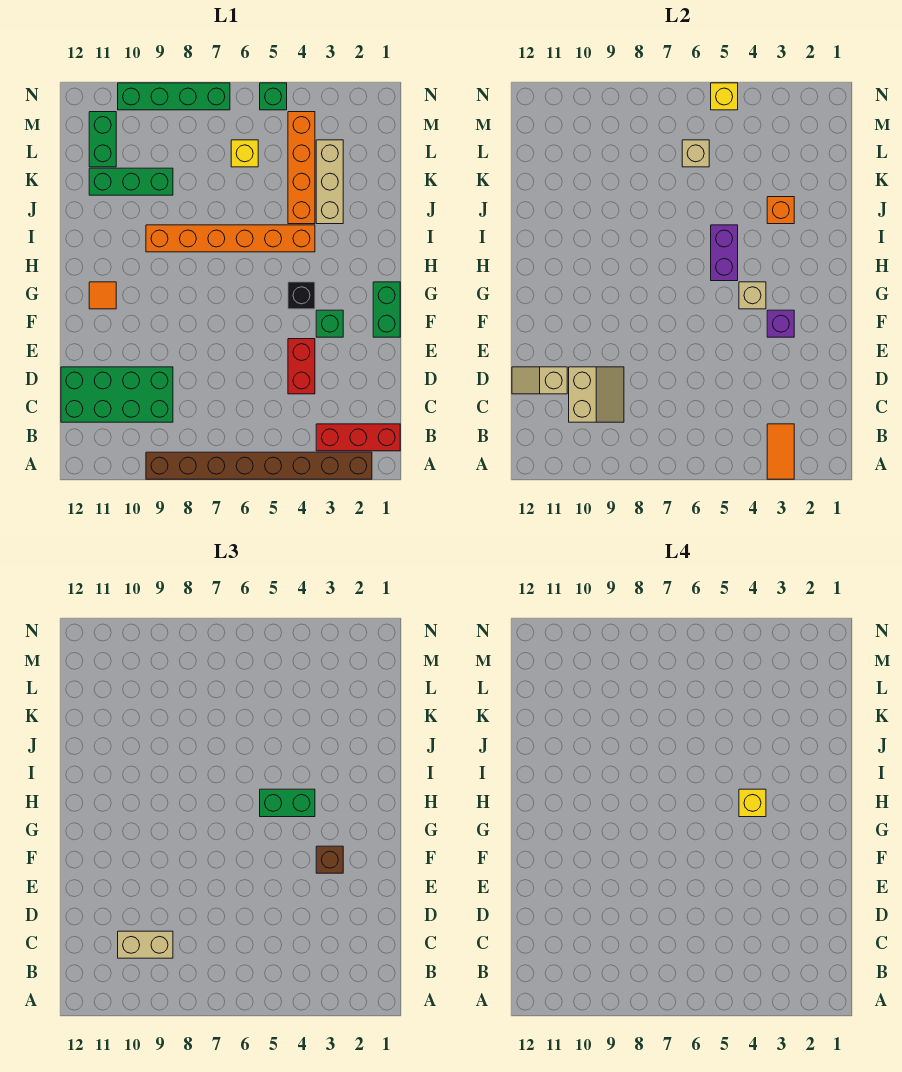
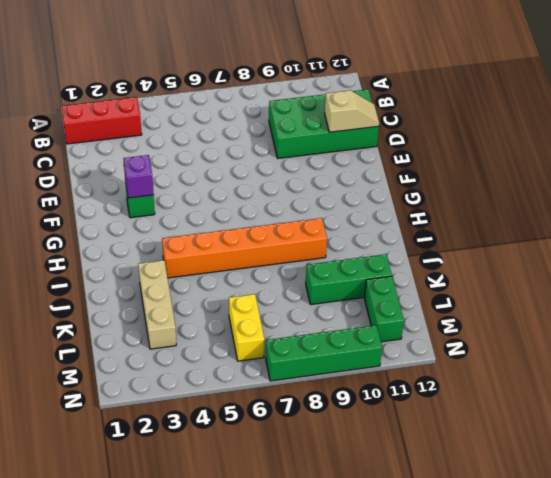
yellow brick L6:M6 level 1 -> yellow brick L6 level 1
none -> brown brick A2:A9 level 1
none -> red brick D4:E4 level 1
none -> green brick F1:G1 level 1

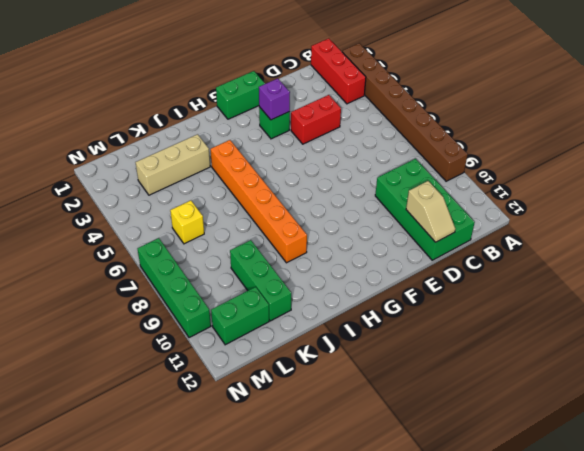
none -> black brick G4 level 1
none -> orange tile G11 level 1
none -> orange brick J4:M4 level 1

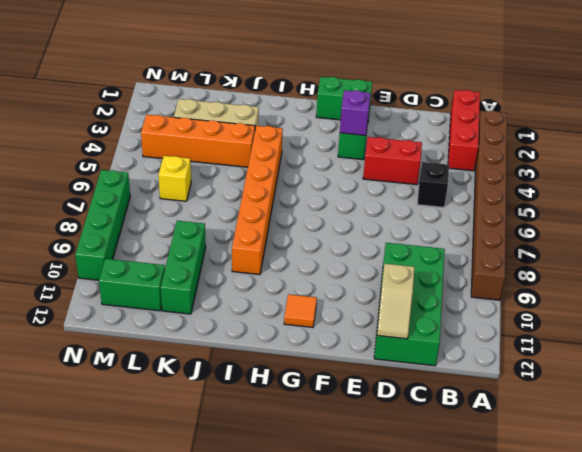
black brick C5 level 1 -> black brick G4 level 1
none -> green brick N5 level 1
none -> orange tile A3:B3 level 2
none -> tan slope C9:D10 level 2 top 10

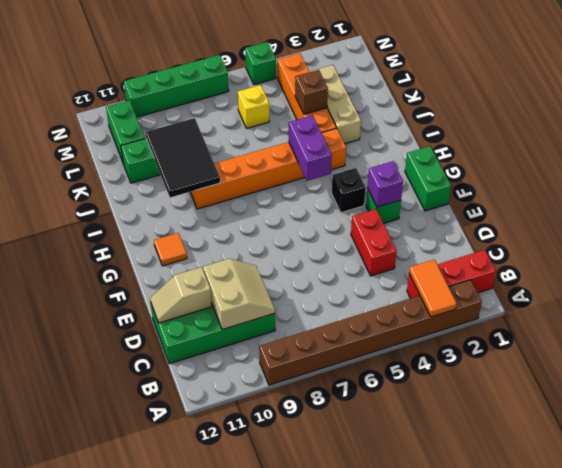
black tile I9:K10 level 2 -> none
brown brick K4 level 2 -> brown brick F3 level 3
none -> tan brick G4 level 2
none -> orange brick J3 level 2
none -> tan brick L6 level 2

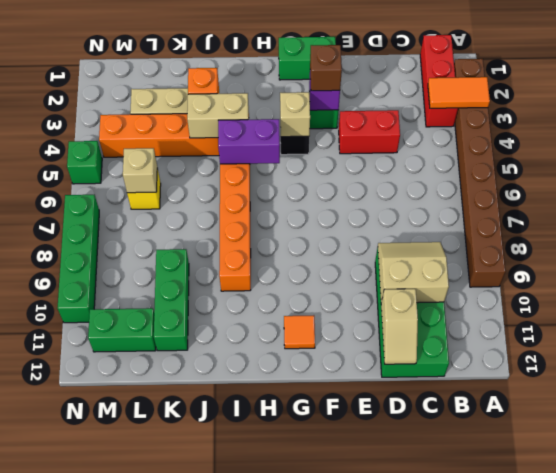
tan brick I4:J4 level 2 -> tan brick C9:C10 level 3
none -> yellow brick N5 level 2
none -> green brick H4:H5 level 3
none -> yellow brick H4 level 4

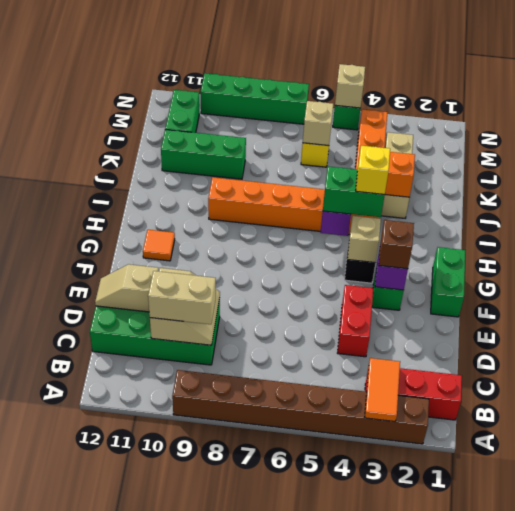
tan brick N5 level 2 -> yellow brick N5 level 2

